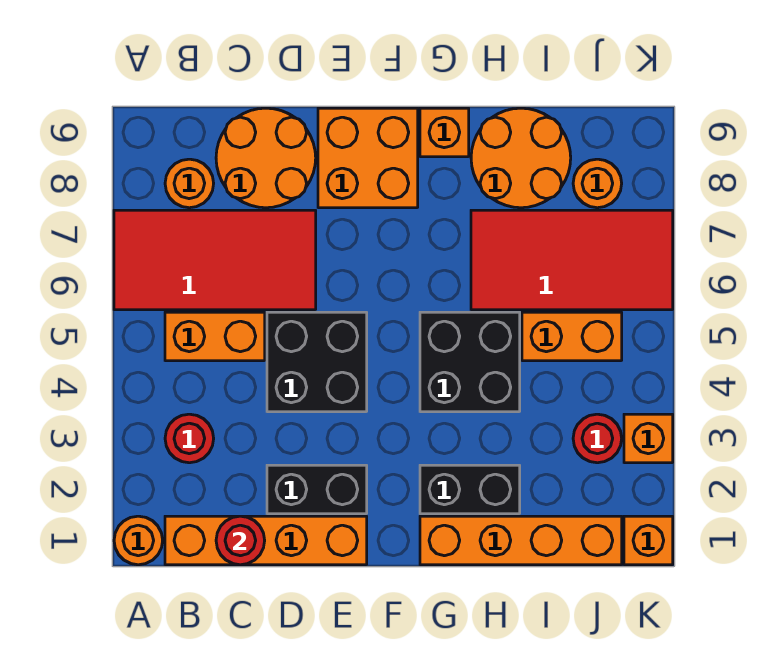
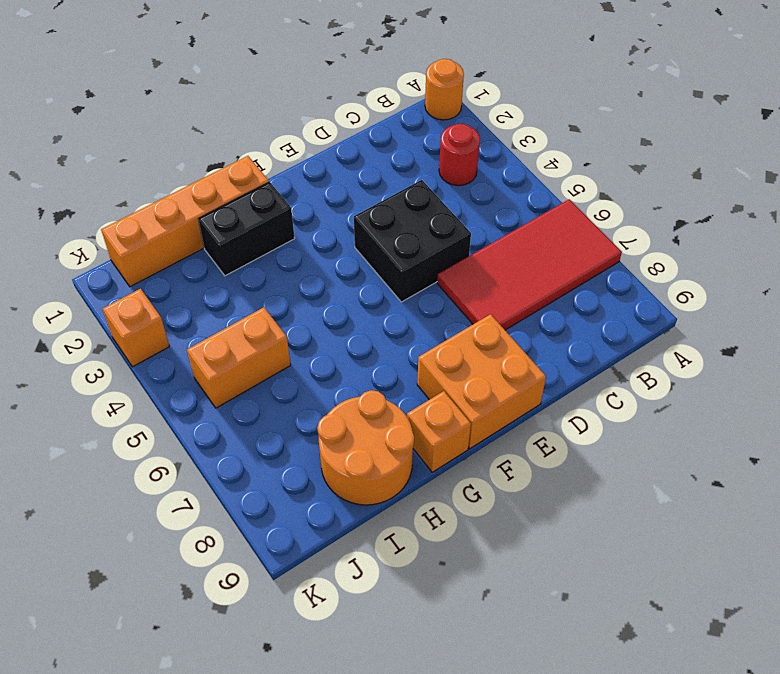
none -> orange brick B1:E1 level 1
none -> orange brick B5:C5 level 1
none -> orange round brick B8 level 1

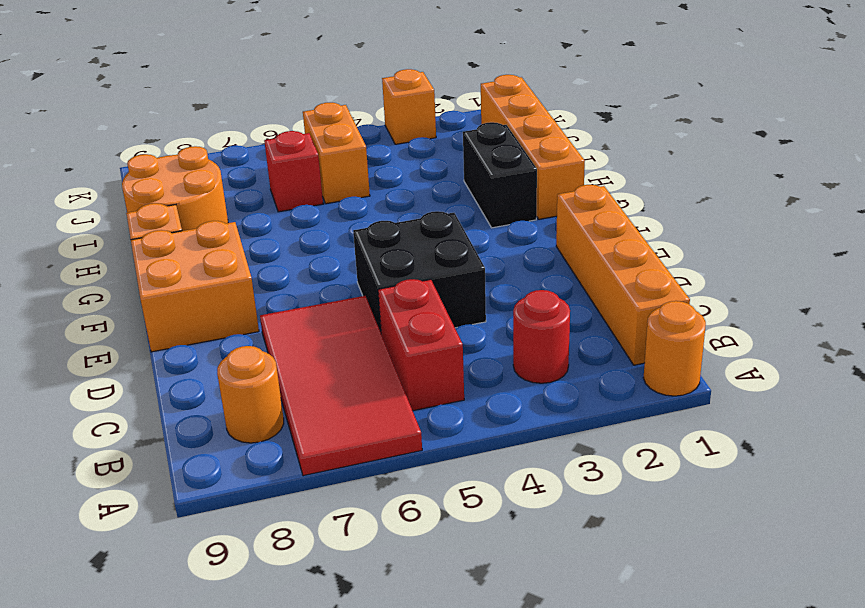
red brick B5:C5 level 1 -> orange brick B5:C5 level 1
red brick I6 level 1 -> red tile H6:K7 level 1
none -> orange round brick C8:D9 level 1
none -> black brick D2:E2 level 1
none -> black brick G4:H5 level 1

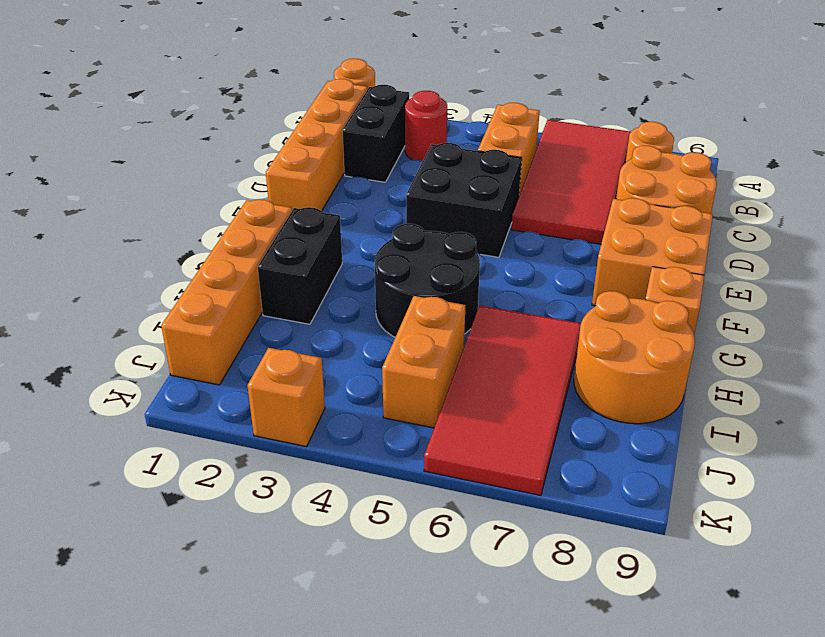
black brick B2:C2 level 1 -> black brick D2:E2 level 1
black round brick G4:H5 level 1 -> black brick G4:H5 level 1
none -> red round brick J3 level 1
none -> orange round brick J8 level 1
none -> orange brick K1 level 1

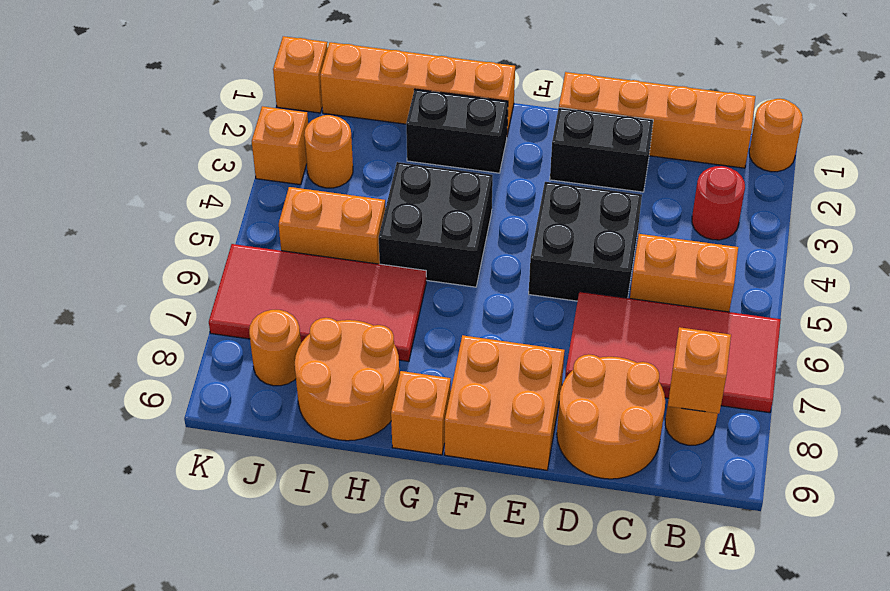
orange brick B8 level 2 -> none
orange round brick J3 level 1 -> red round brick J3 level 1
none -> red round brick C1 level 2

